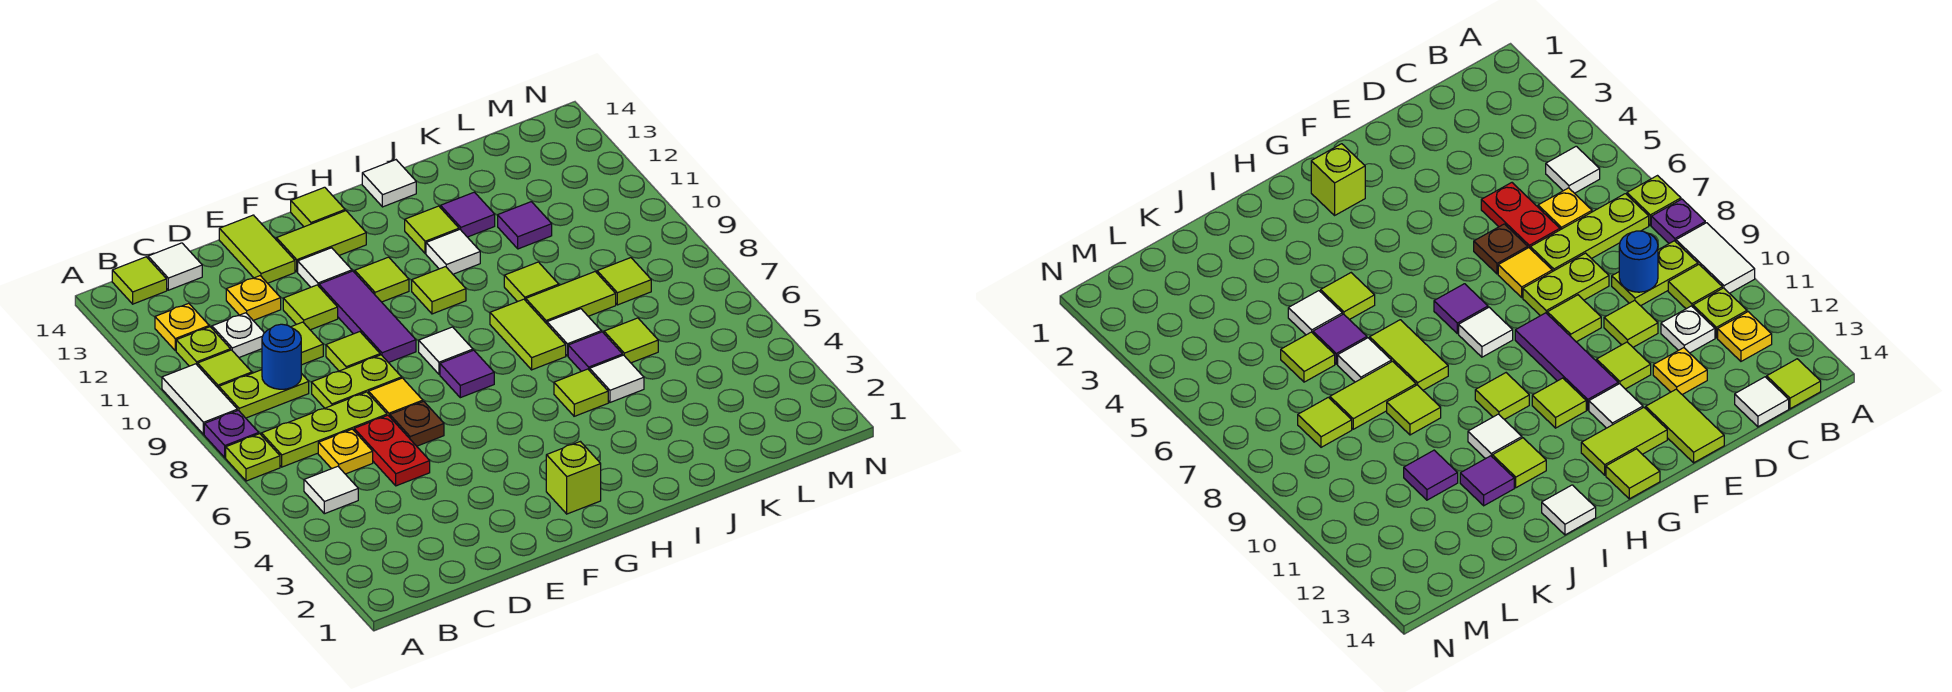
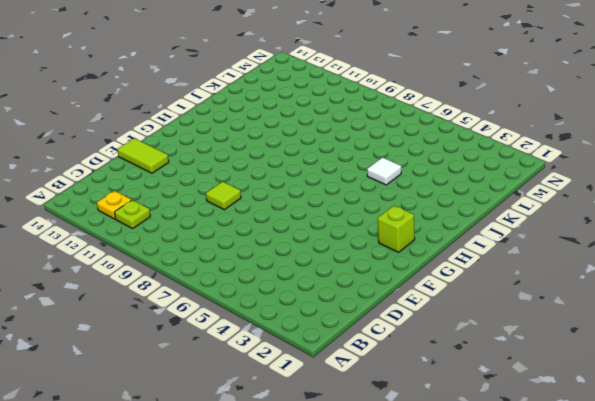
none -> lime plate A7 level 1
none -> purple plate A8 level 1
none -> white tile A9:A10 level 1
none -> white tile B5 level 1

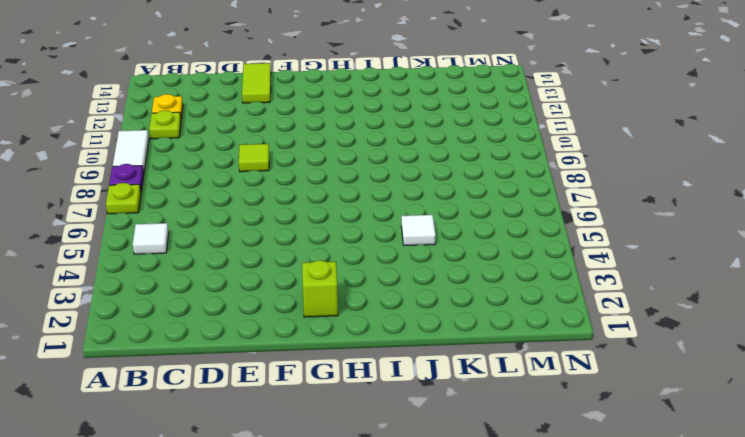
none -> lime plate B7:D7 level 1
none -> lime plate B9:C9 level 1
none -> lime tile B10 level 1
none -> lime tile B14 level 1

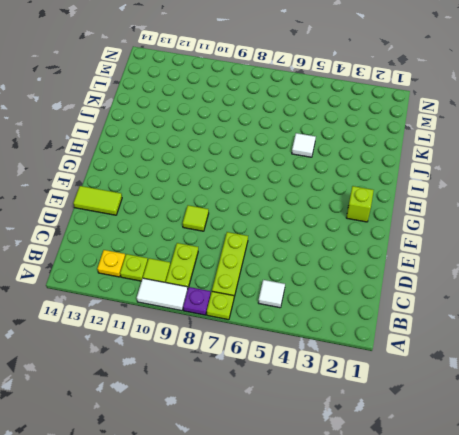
none -> lime tile B14 level 1
none -> yellow plate C6 level 1
none -> white plate C11 level 1
none -> white tile C14 level 1

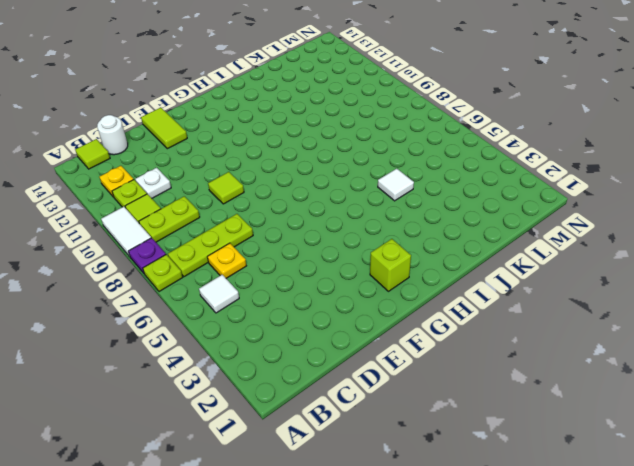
white round brick C14 level 1 -> white tile C14 level 1
none -> red plate D5:D6 level 1
none -> lime plate D8:E8 level 1
none -> lime tile D10 level 1
none -> yellow plate D12 level 1

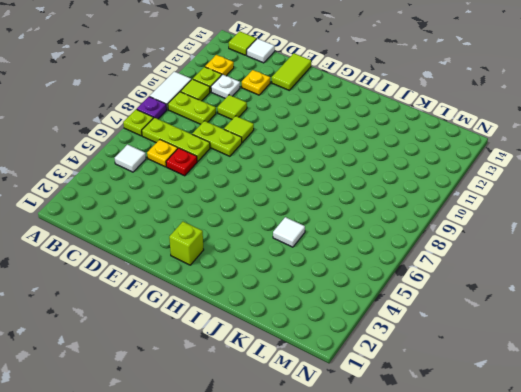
red plate D6 level 1 -> red plate D5:D6 level 1
none -> brown plate E6 level 1
none -> yellow tile E7 level 1
none -> lime tile E11 level 1
none -> purple tile F9:F11 level 1

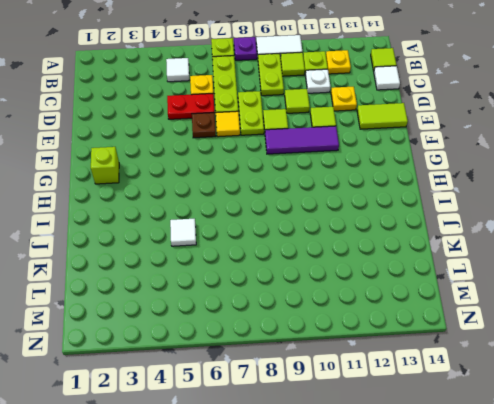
none -> white tile F12 level 1
none -> lime tile F13:G13 level 1
none -> purple tile G7 level 1
none -> white tile G8 level 1

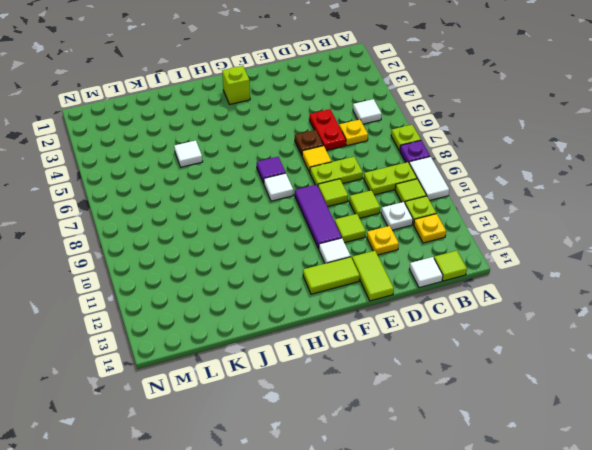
none -> lime plate B7:D7 level 1
none -> lime tile G11 level 1
none -> lime tile G14 level 1
none -> lime tile H10 level 1

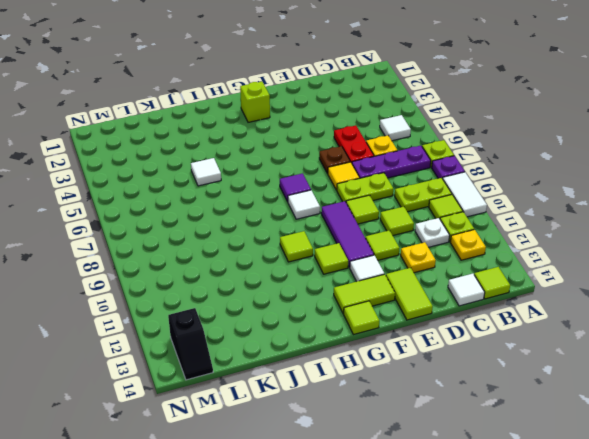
purple plate B7:D7 level 1 -> lime plate B7:D7 level 1
black slope M13:M14 level 1 top 13 -> none
none -> lime tile I5 level 1
none -> lime tile I7:I8 level 1
none -> white tile I11 level 1
none -> lime tile I12 level 1

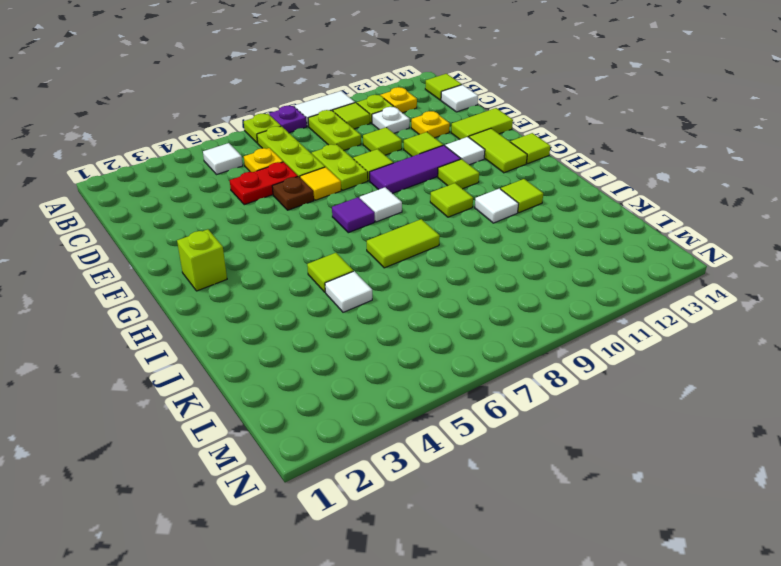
none -> white tile I14 level 1
none -> purple tile J6 level 1
none -> white tile J7 level 1
none -> lime tile J8:K8 level 1

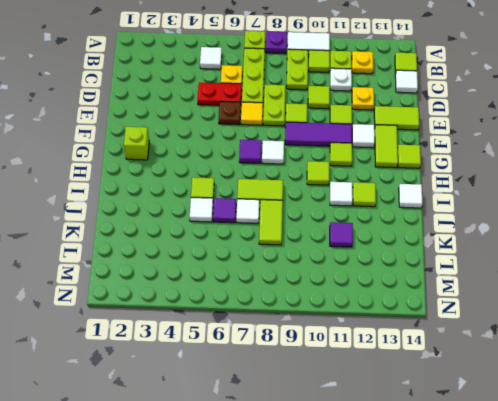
none -> lime tile J9 level 1
none -> purple tile J12 level 1
none -> lime tile K6 level 1
none -> lime tile L8 level 1

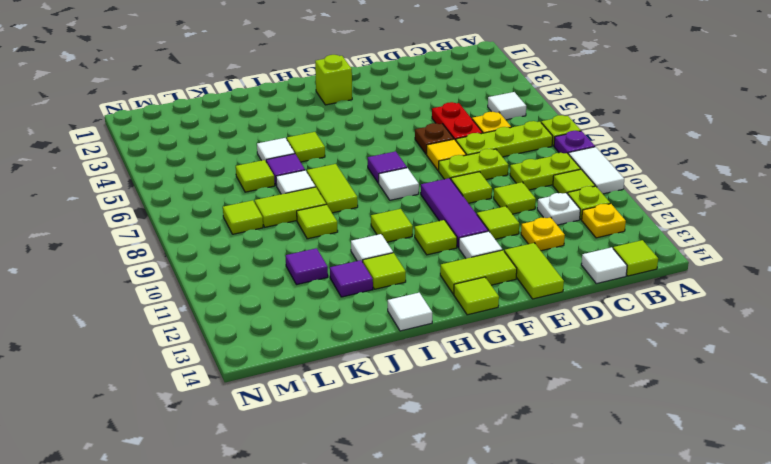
none -> blue round brick C9 level 2

